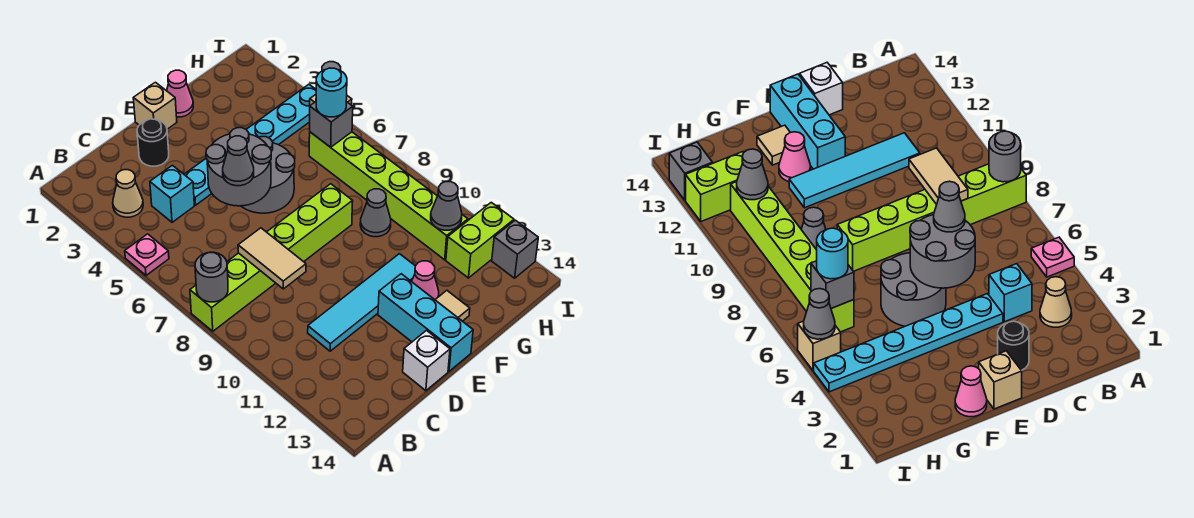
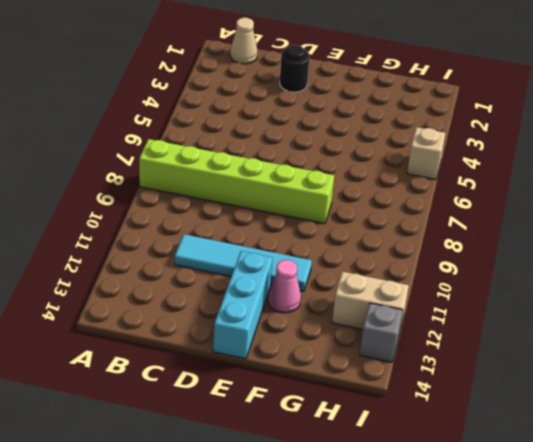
tan cone B1 level 1 -> tan cone B3 level 1
tan brick H12:I12 level 1 -> lime brick H12:I12 level 1
none -> pink plate A5 level 1
none -> cyan brick C4 level 1
none -> cyan plate D4:I4 level 1

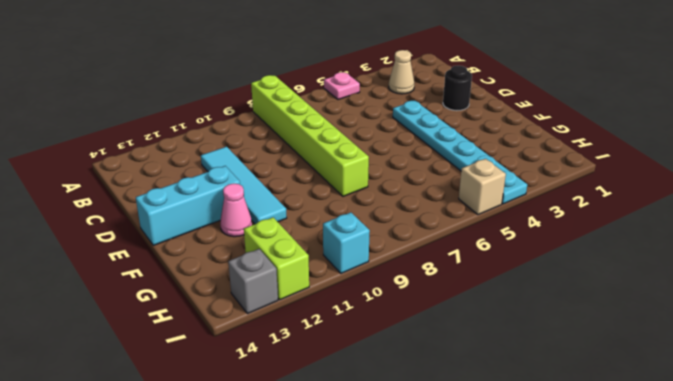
cyan brick I10 level 1 -> cyan brick C4 level 1
none -> white brick D14 level 1
none -> tan brick E1 level 1
none -> grey round brick E5:F6 level 1

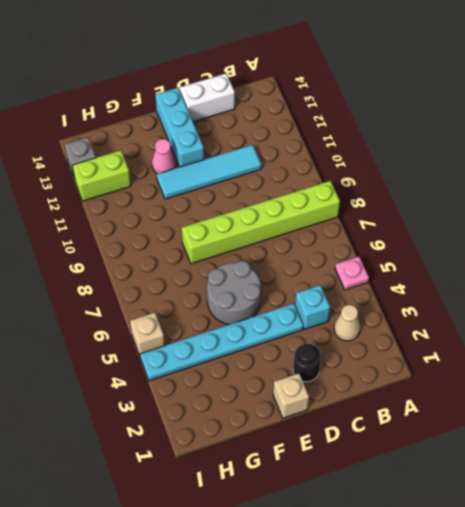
white brick C14:D14 level 1 -> white brick D14 level 1
none -> pink cone F1 level 1
none -> tan tile F13 level 1
none -> grey cone G9 level 1

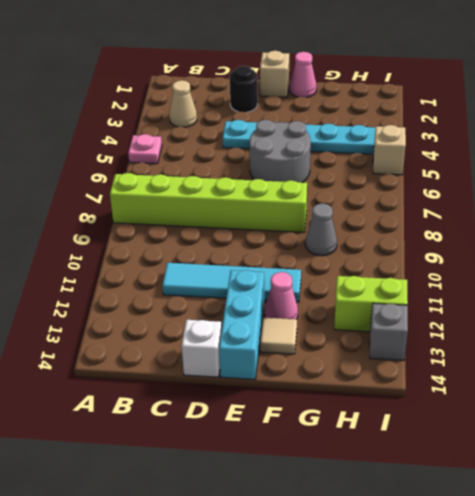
none -> cyan brick C4 level 1
none -> lime brick H6:H11 level 1
none -> grey round brick A8 level 2

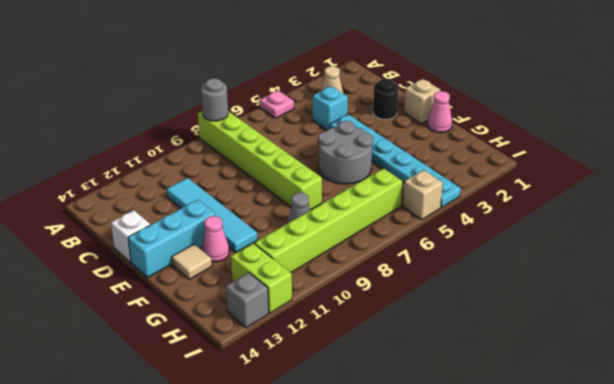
none -> tan tile C8:C9 level 2
none -> grey round brick D5:E6 level 2
none -> grey brick H6 level 2

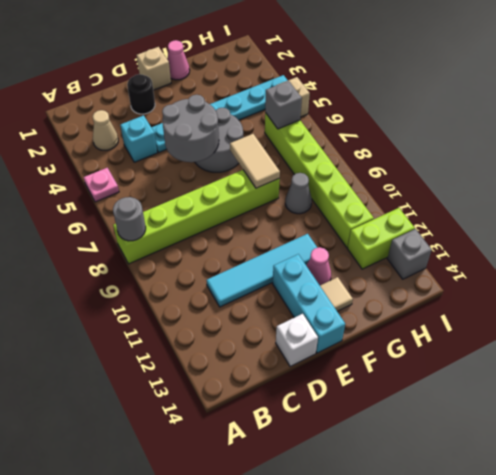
tan tile F7:F8 level 2 -> tan tile C8:C9 level 2
none -> grey cone H11 level 2
none -> grey cone I5 level 2
none -> grey cone D6 level 3

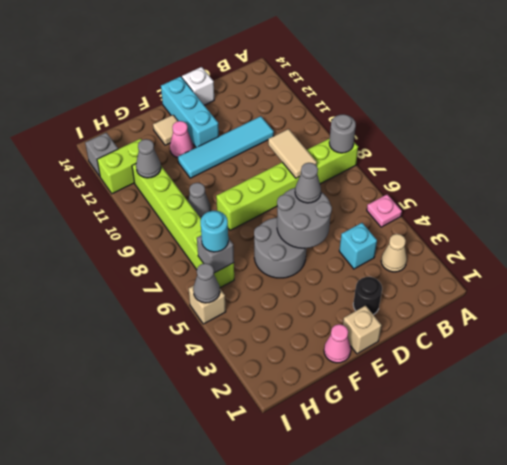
none -> cyan plate D4:I4 level 1

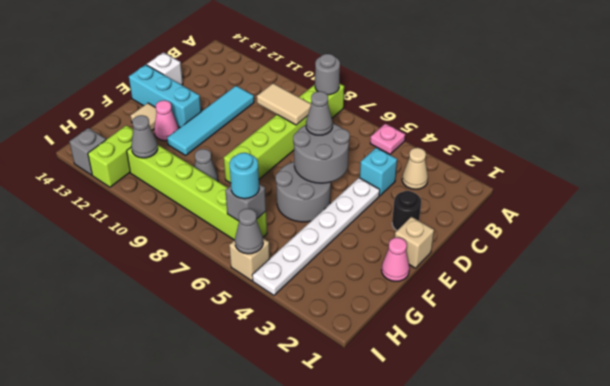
white plate D4:I4 level 1 -> cyan plate D4:I4 level 1

